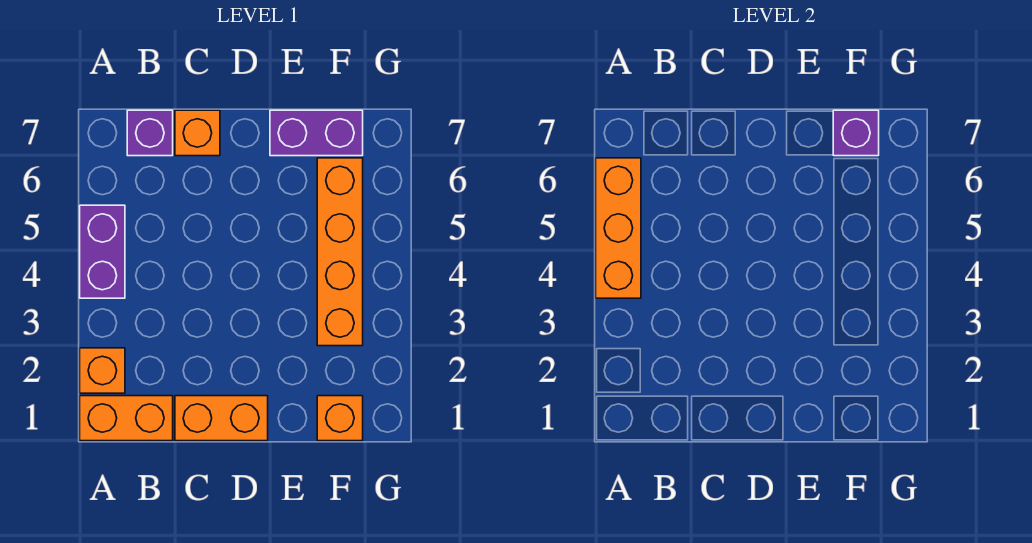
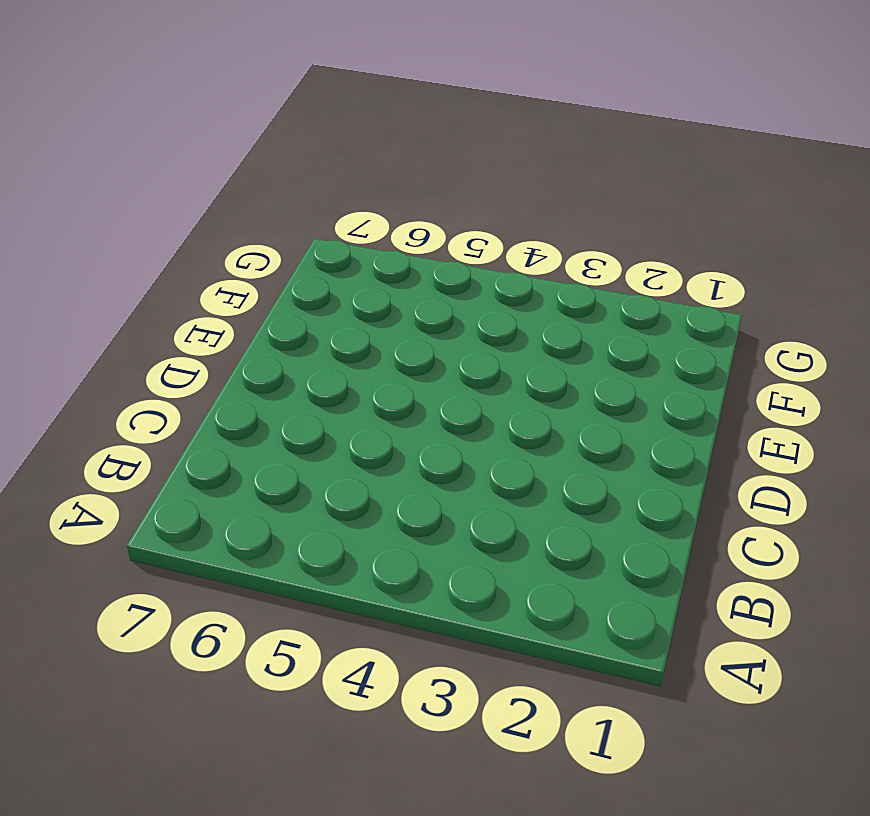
none -> orange brick A1:B1 level 1
none -> orange brick A2 level 1

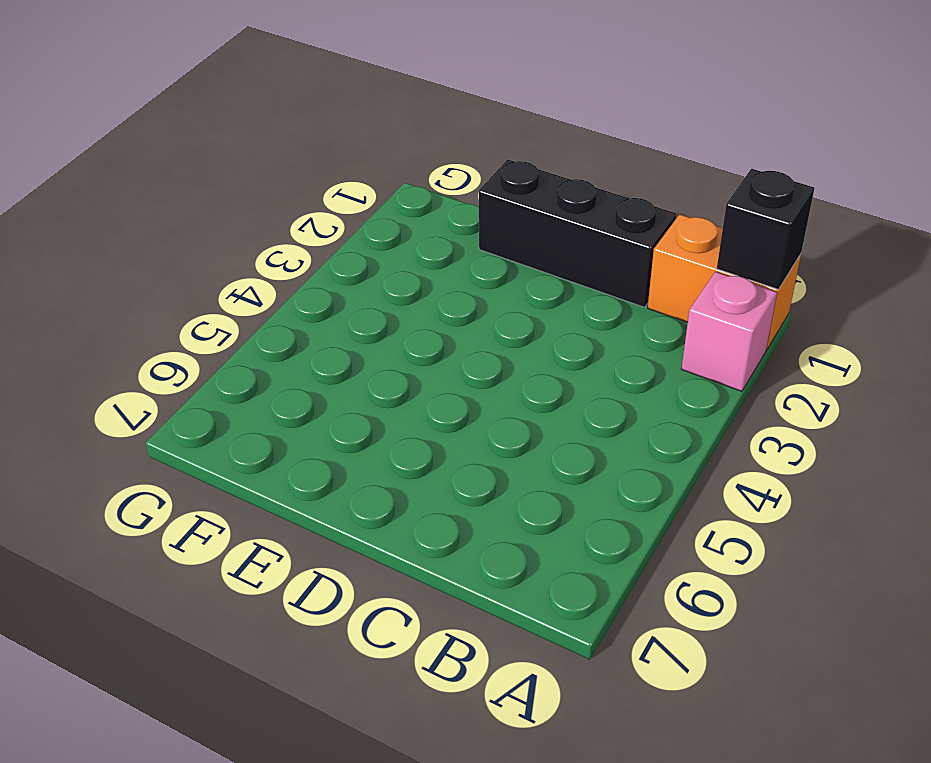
black brick A1 level 2 -> none
pink brick A2 level 1 -> orange brick A2 level 1
black brick C1:E1 level 1 -> orange brick C1:D1 level 1
none -> purple brick A4:A5 level 1
none -> purple brick B7 level 1

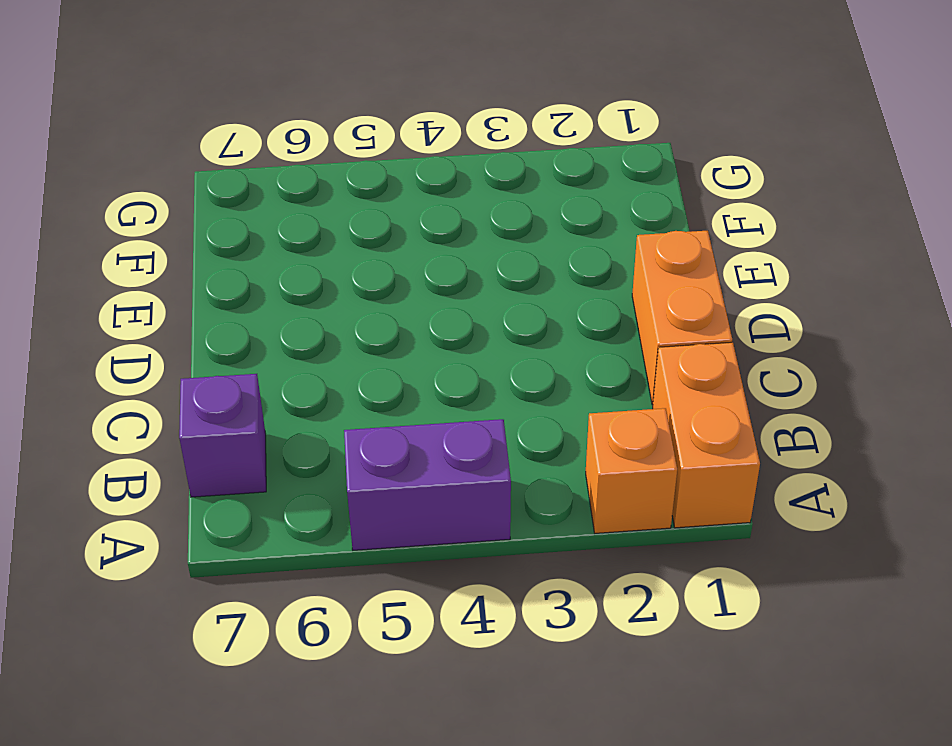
none -> orange brick C7 level 1
none -> purple brick E7:F7 level 1

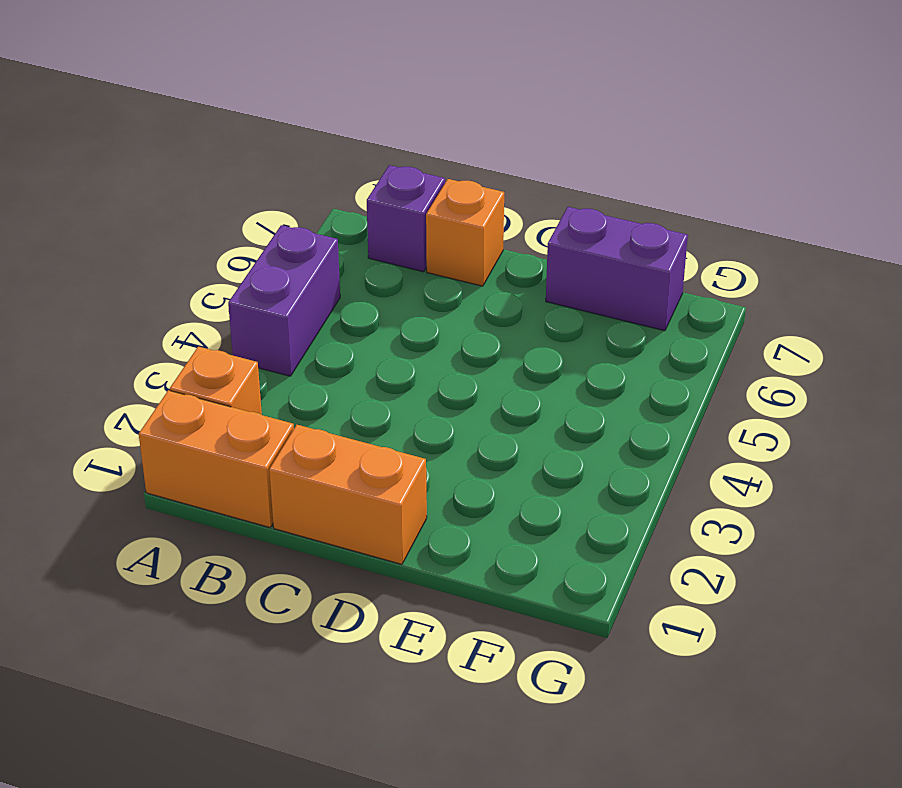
none -> orange brick F1 level 1
none -> orange brick F3:F6 level 1

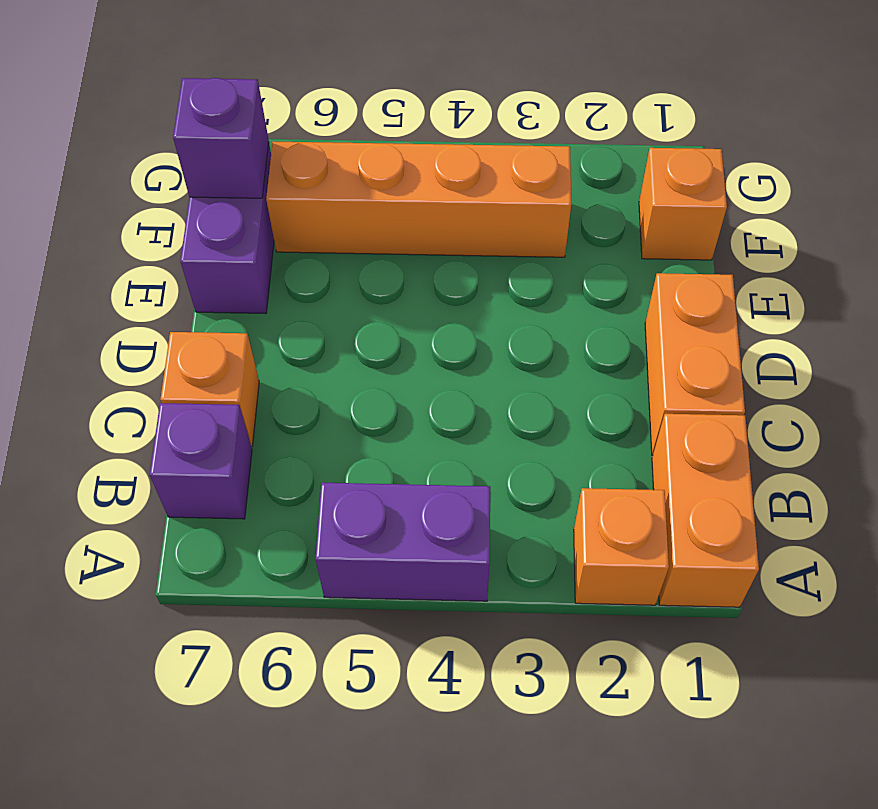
none -> orange brick A4:A6 level 2

